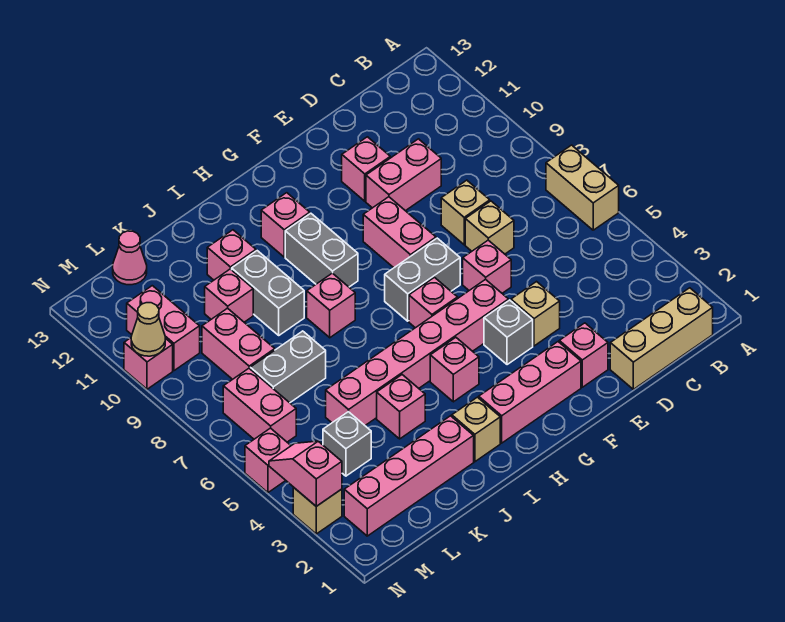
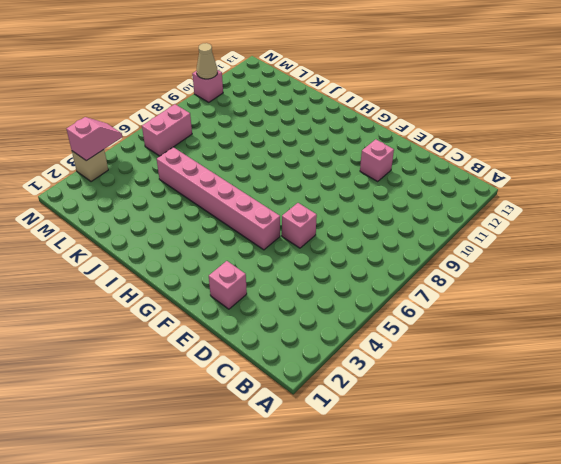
none -> tan brick A6:A7 level 1
none -> tan brick B1:D1 level 1
none -> tan brick D7 level 1
none -> tan brick D8 level 1

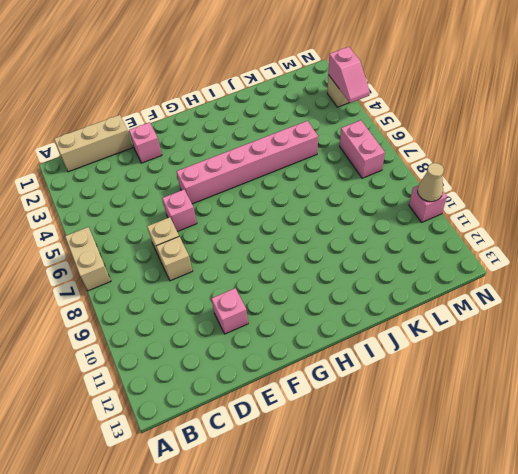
none -> pink brick D10:E10 level 1
none -> tan brick E4 level 1
none -> pink brick F2:H2 level 1
none -> grey brick F4 level 1

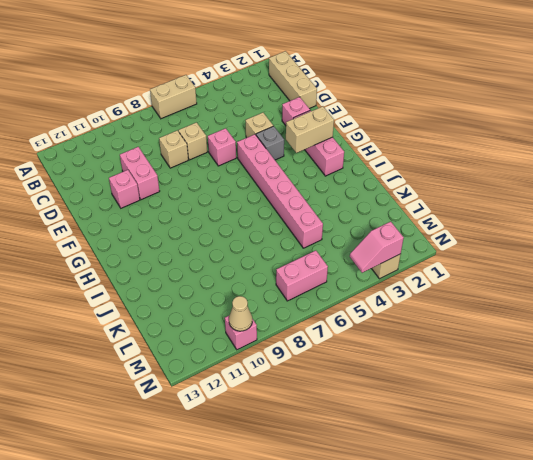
tan brick G2:G3 level 2 -> none
none -> grey brick F7:G7 level 1
none -> pink brick F8:F9 level 1
none -> pink brick G6 level 1
none -> pink brick H4 level 1

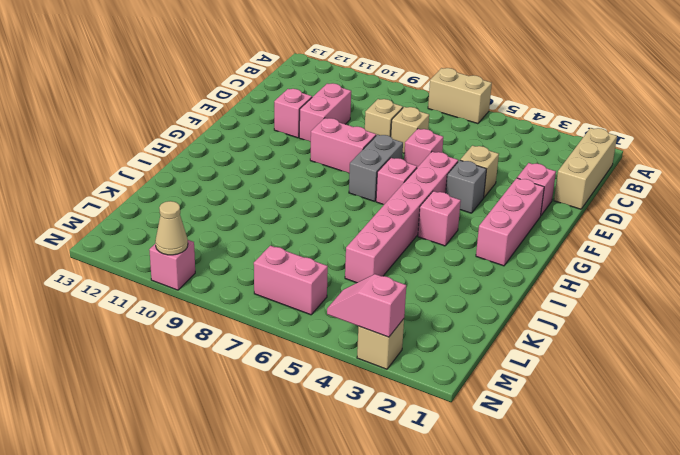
none -> grey brick H9:H10 level 1
none -> pink brick H11 level 1
none -> tan brick I2 level 1
none -> pink brick I8 level 1

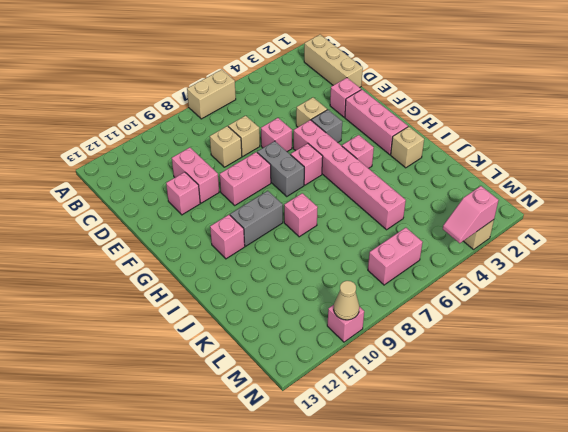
none -> pink brick J2:M2 level 1
none -> pink brick J4 level 1
none -> grey brick J9:J10 level 1
none -> pink brick J11 level 1

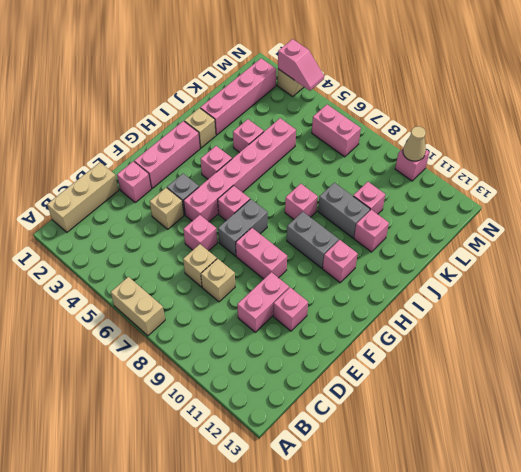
none -> grey brick K7:L7 level 1
none -> grey brick L4 level 1
none -> pink brick L8:L9 level 1
none -> pink cone L13 level 1

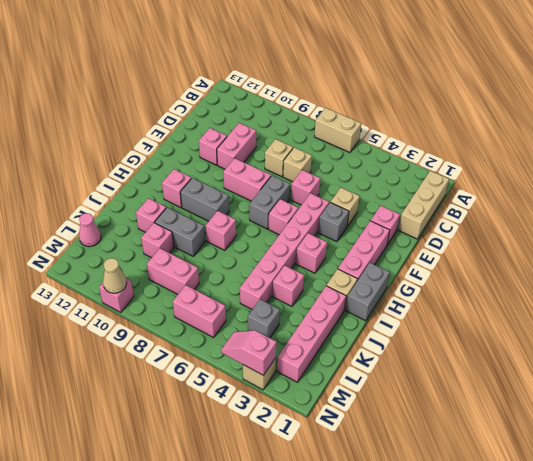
grey brick H1:I1 level 1 -> grey brick K7:L7 level 1
none -> pink brick M10:M11 level 1
none -> pink brick N5 level 1

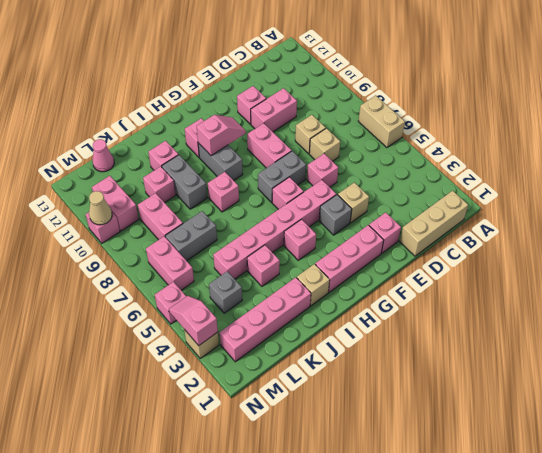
pink slope G10:H10 level 2 top H -> none

